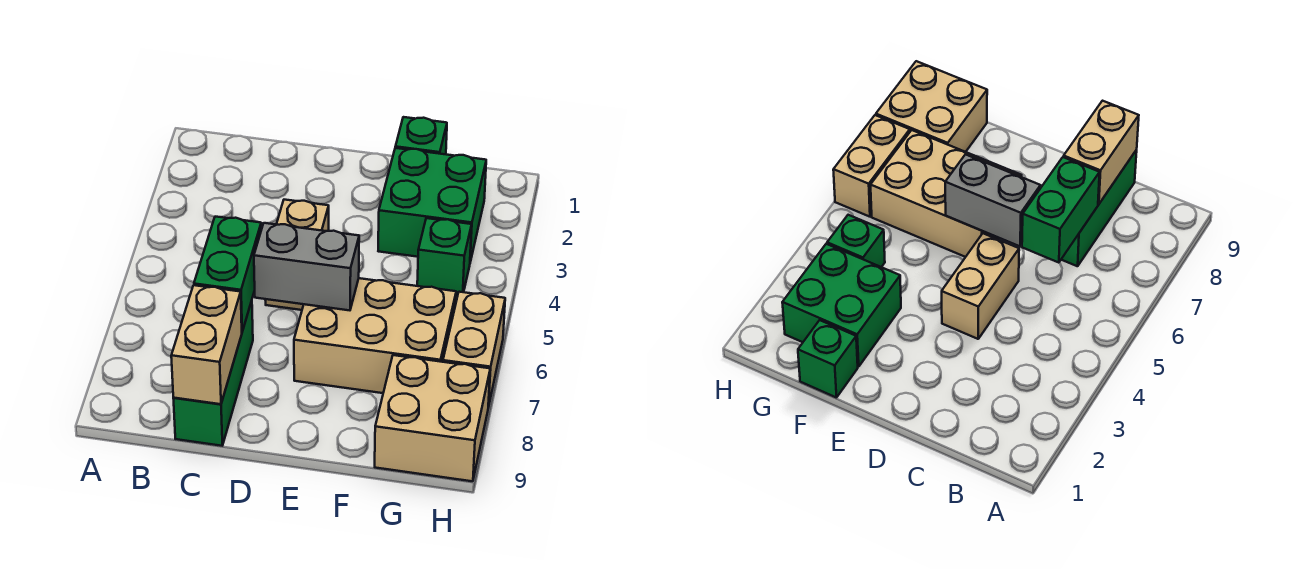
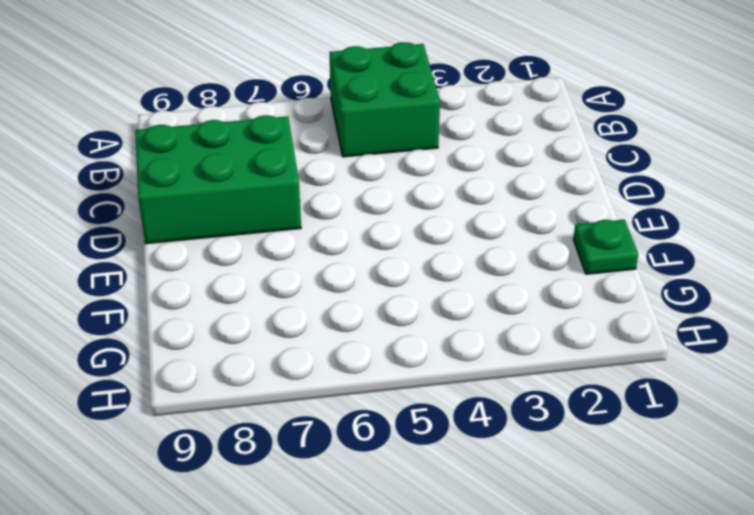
green brick A4:B5 level 1 -> green brick F2:G3 level 1
green brick C7:D9 level 1 -> green brick C7:C9 level 1
green plate F1 level 1 -> green brick F1 level 1
none -> tan brick D4:D5 level 1
none -> tan brick E6:G7 level 1

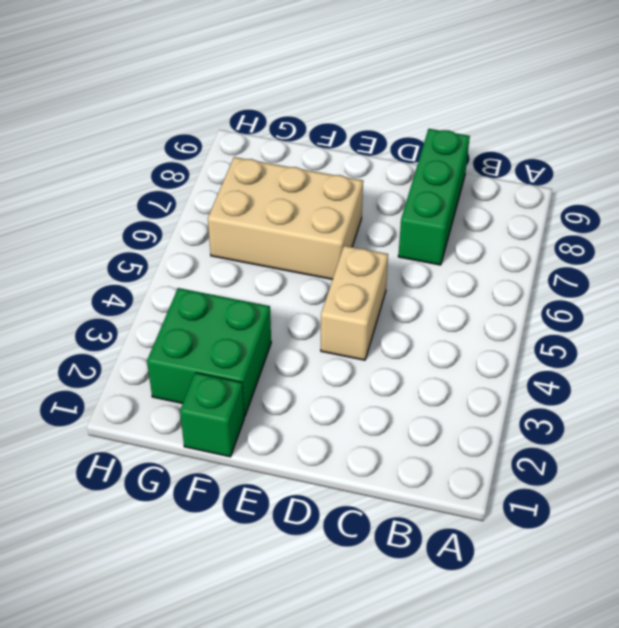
none -> green brick G4 level 1
none -> tan brick G8:H9 level 1

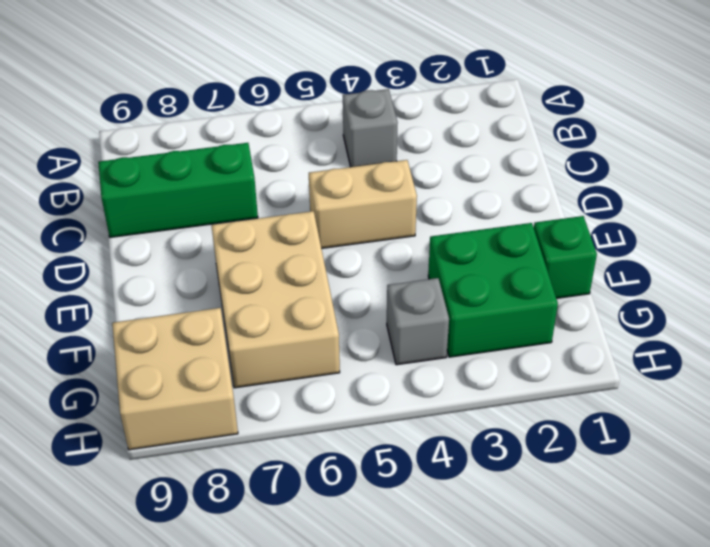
grey brick B4 level 1 -> none
grey brick G4 level 1 -> green brick G4 level 1
none -> tan brick H6:H7 level 1
none -> green brick C6:C7 level 2

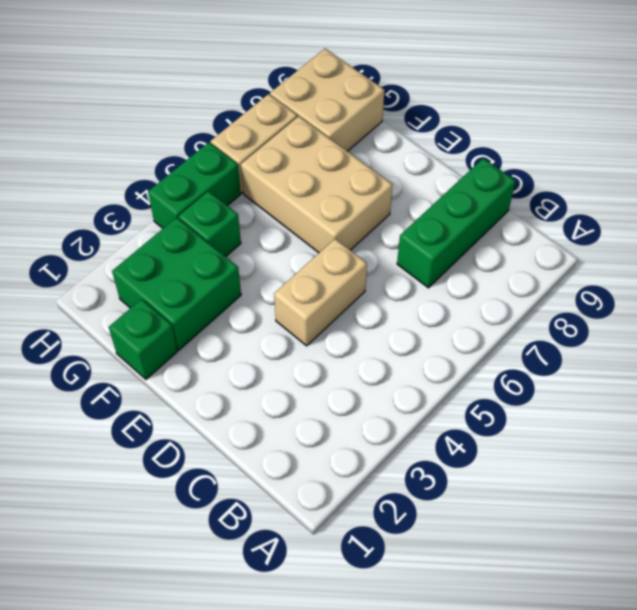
green brick H4:H5 level 1 -> green brick C6:C7 level 2
none -> tan brick C8:C9 level 2
none -> grey brick D6:E6 level 2

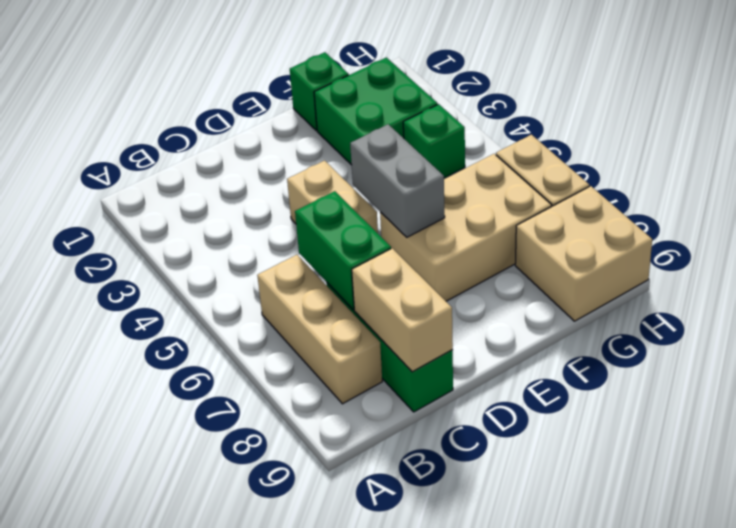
tan brick B6:B8 level 1 -> none
grey brick E5:E6 level 2 -> grey brick D6:E6 level 2

